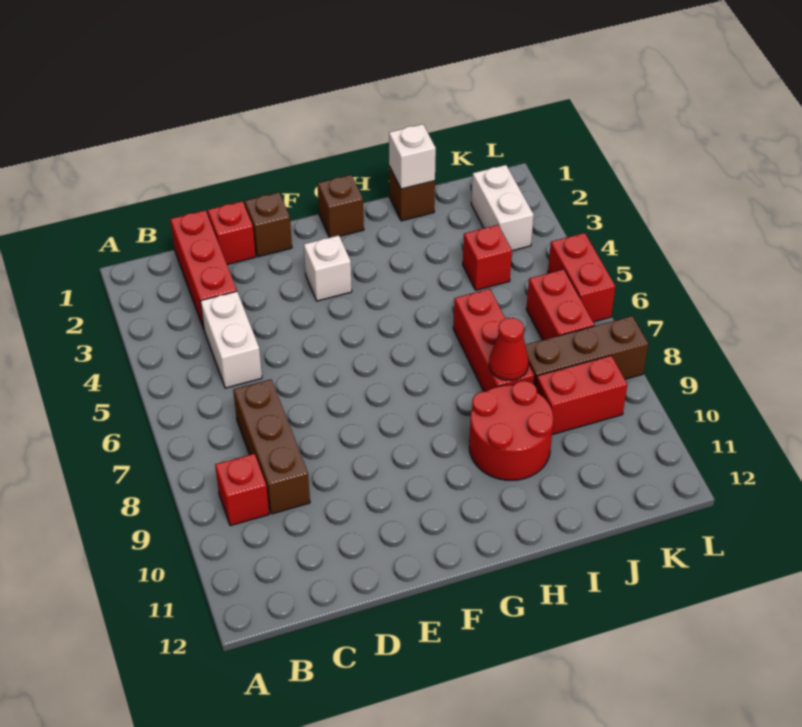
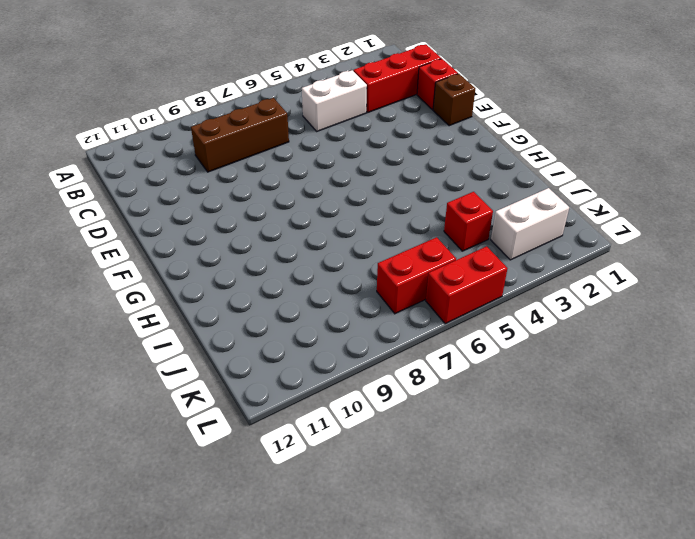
none -> red brick B9 level 1
none -> white brick F3 level 1
none -> brown brick G1 level 1

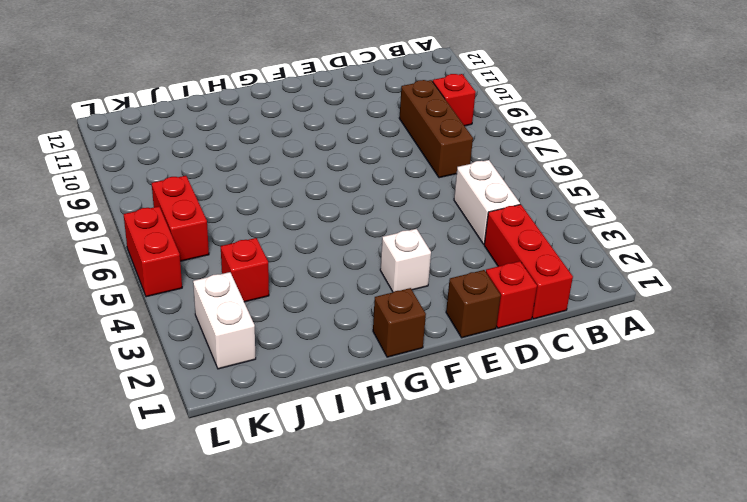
none -> red round brick H9:I10 level 1
none -> brown brick I1 level 1
none -> red brick I6:I8 level 1

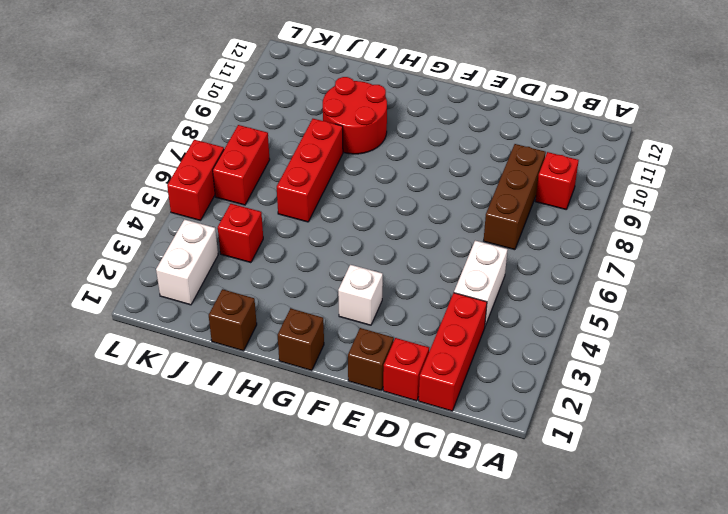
none -> brown brick J8:L8 level 1
none -> red brick J9:K9 level 1
none -> white brick I1 level 2

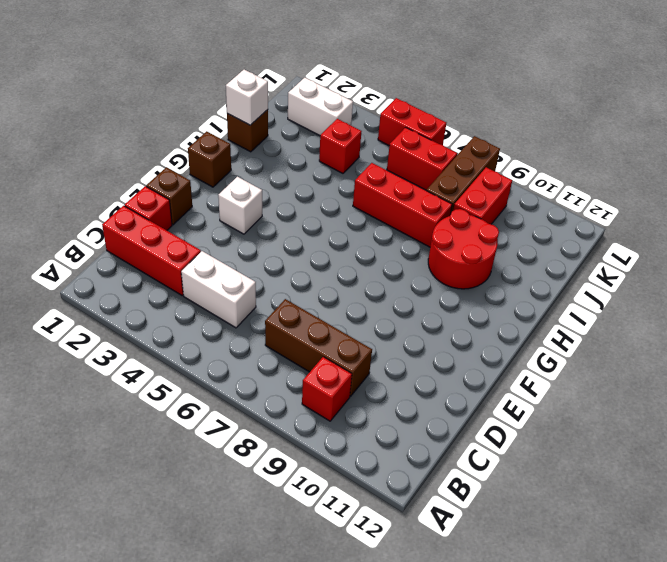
none -> red cone I8 level 2

